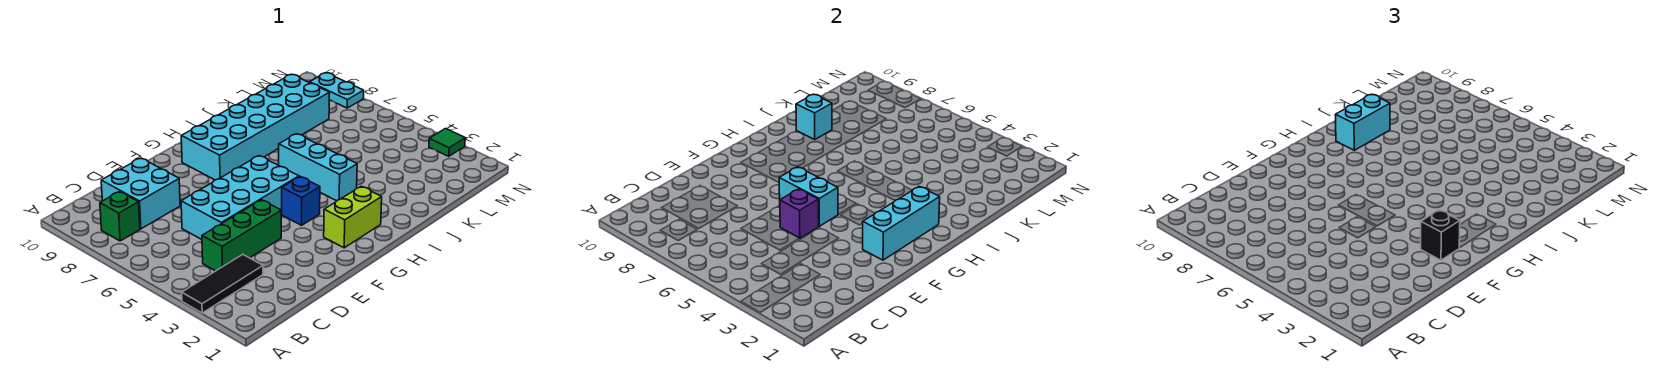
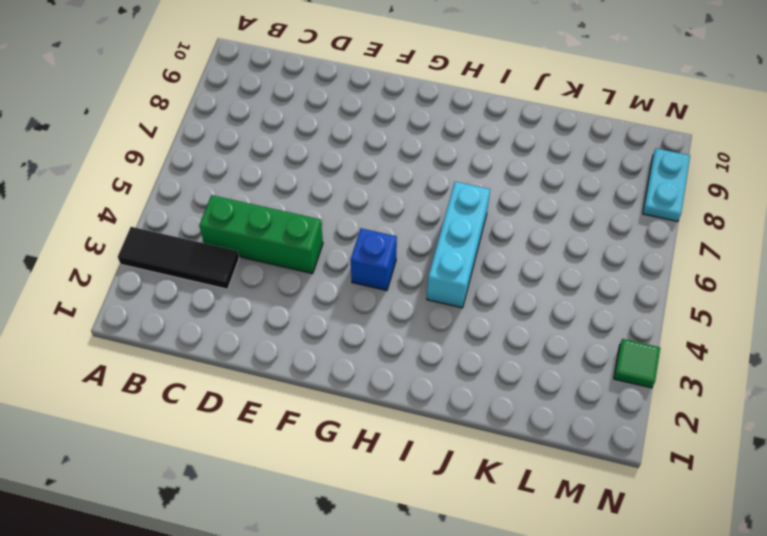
none -> green brick B8 level 1
none -> cyan brick C8:D9 level 1
none -> cyan brick D5:G6 level 1

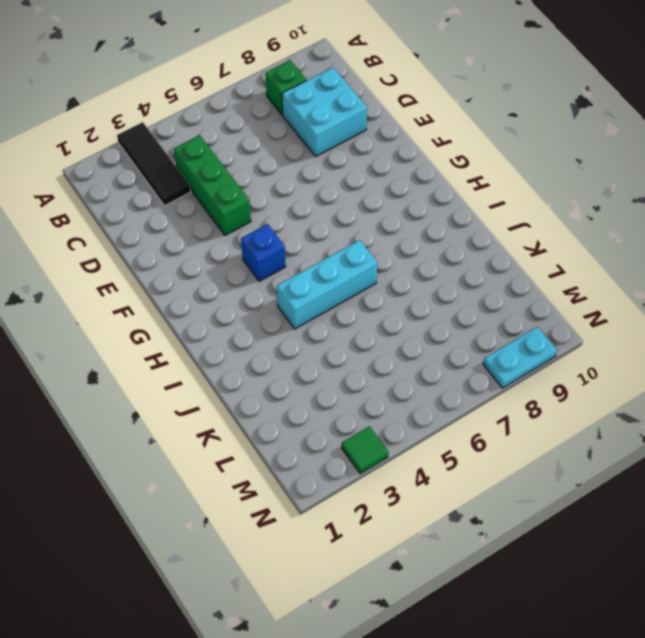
none -> cyan brick D5:G6 level 1
none -> lime brick G2:H2 level 1
none -> cyan brick G8:L9 level 1

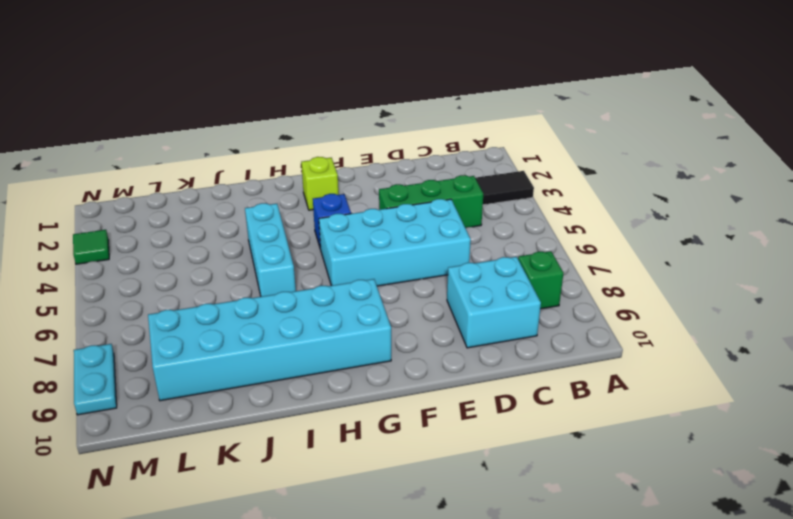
lime brick G2 level 1 -> lime brick G2:H2 level 1
none -> purple brick E5 level 2
none -> cyan brick F2:H2 level 2
none -> cyan brick F5:F6 level 2

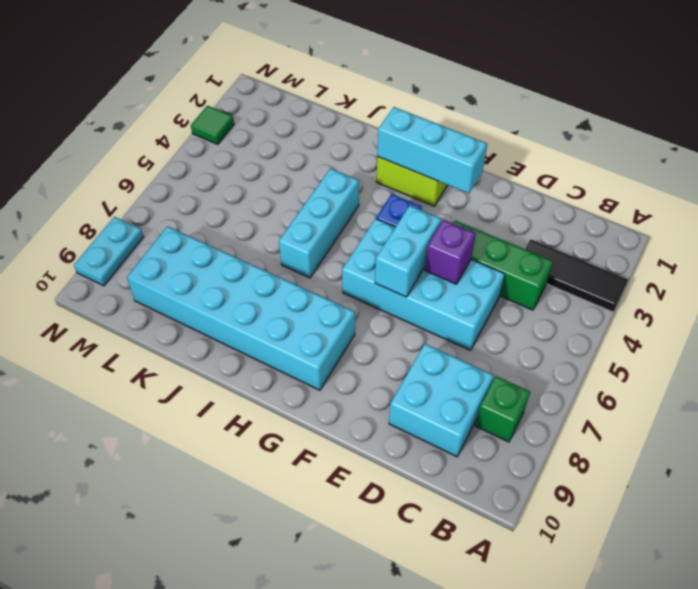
none -> cyan brick J9 level 2
none -> black brick F2 level 3
none -> cyan brick I9:J9 level 3

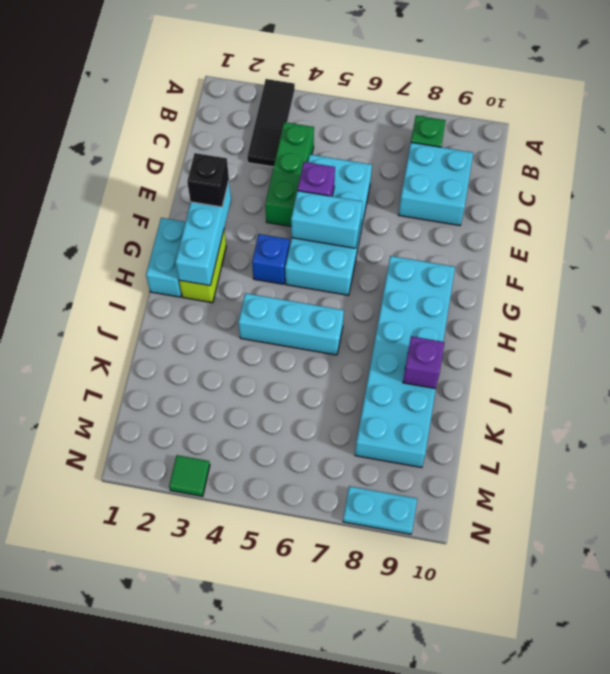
cyan brick G1:H1 level 1 -> cyan brick I9:J9 level 3
purple brick J9 level 2 -> cyan brick J9 level 2

